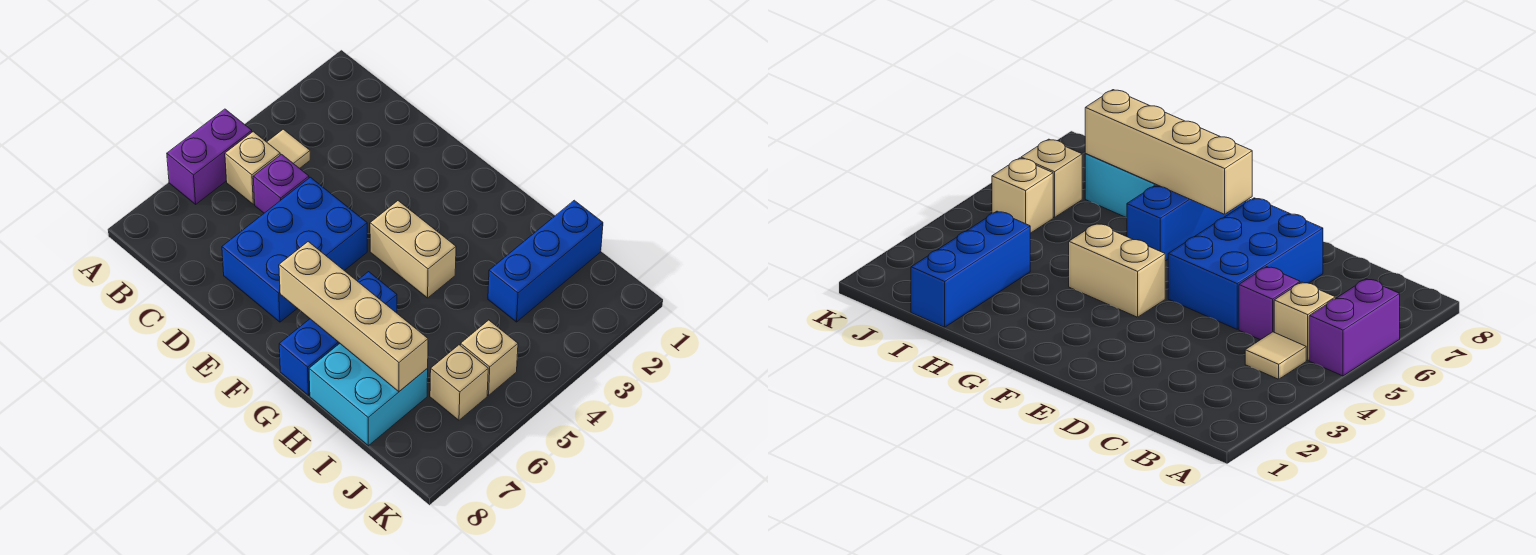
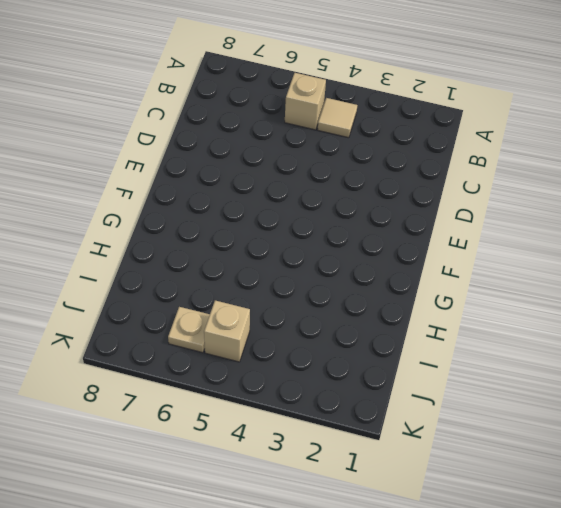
tan plate J6 level 1 -> tan brick J6 level 1
none -> purple brick A5:A6 level 1
none -> purple brick C5 level 1
none -> blue brick D5:E7 level 1

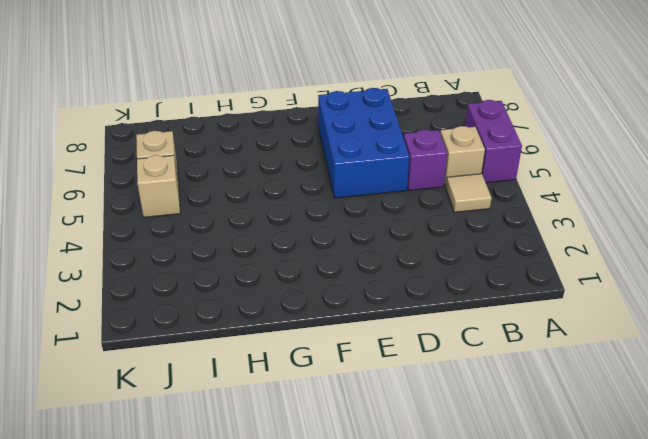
none -> tan brick F4:G4 level 1
none -> blue brick G6:G8 level 1
none -> cyan brick H7:I8 level 1

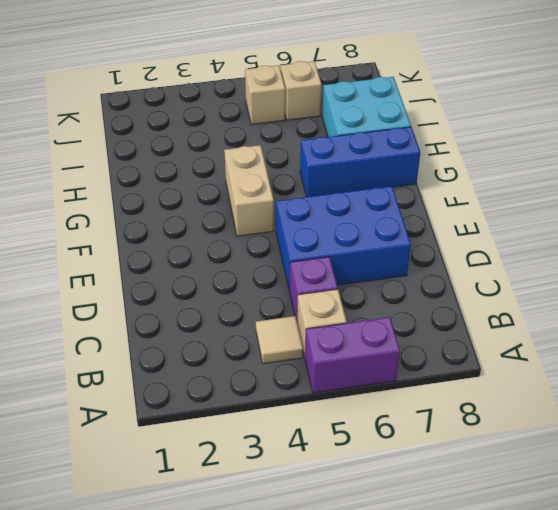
none -> blue brick I1:I3 level 1
none -> tan brick F7:I7 level 2

